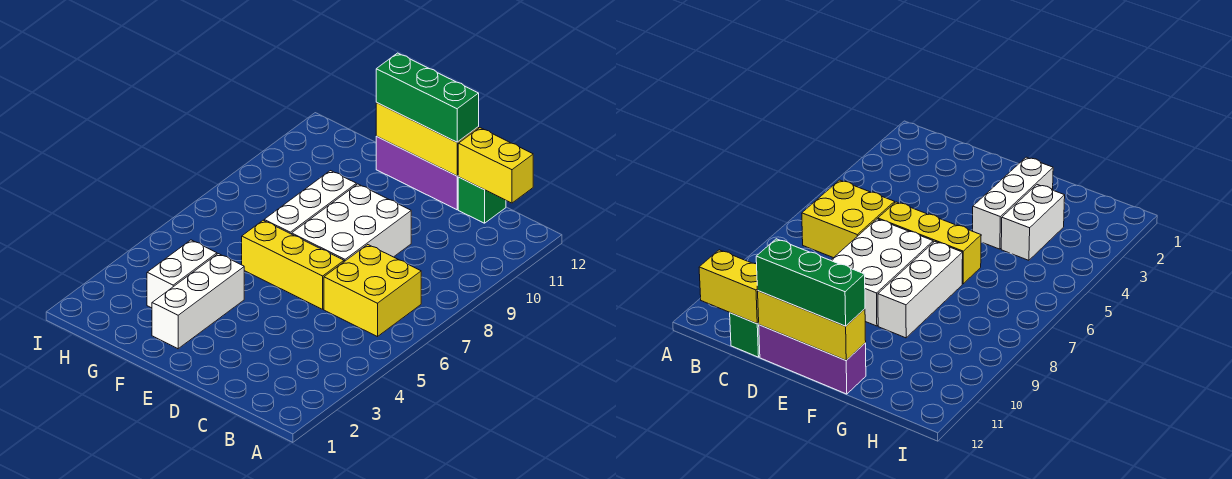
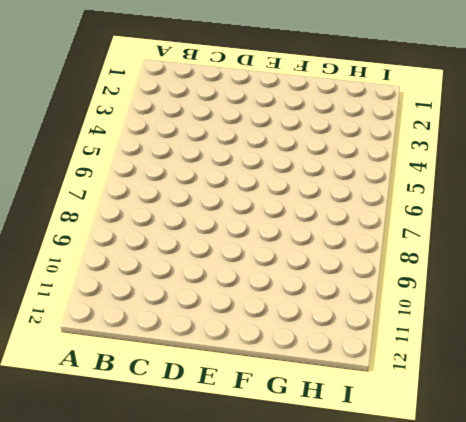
none -> yellow brick B6:C7 level 1
none -> green brick C12 level 1

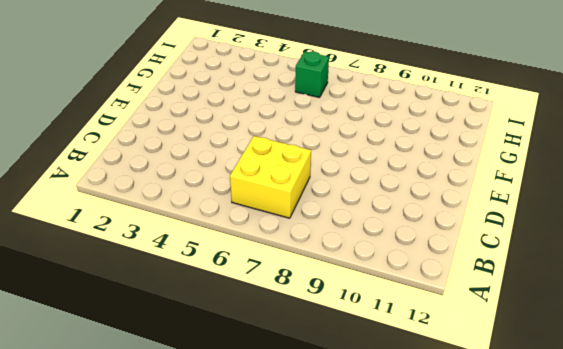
green brick H6 level 1 -> green brick C12 level 1
none -> yellow brick D6:F6 level 1
none -> white brick D7:E9 level 1

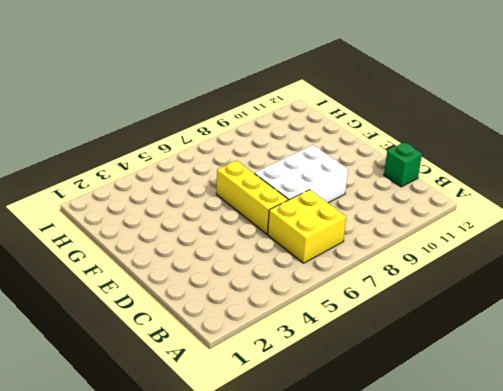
none -> purple brick D12:F12 level 1
none -> white brick F2:F4 level 1

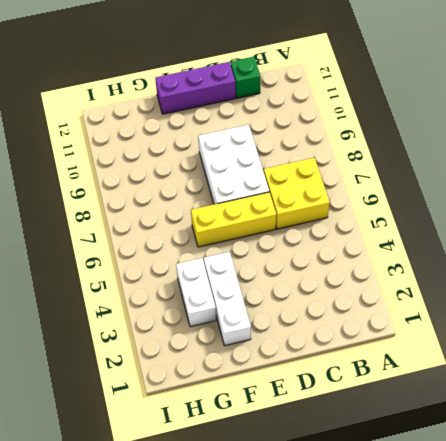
none -> white brick F7:F9 level 1
none -> yellow brick B12:C12 level 2

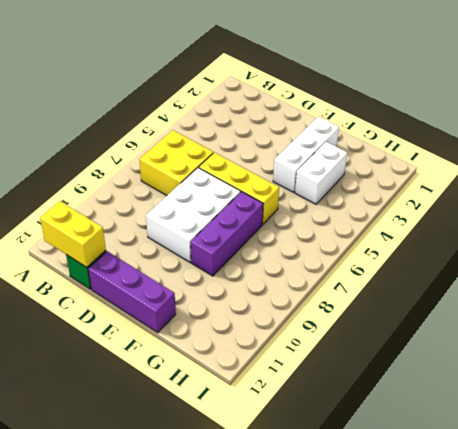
purple brick F7:F9 level 1 -> white brick F7:F9 level 1
none -> yellow brick D12:F12 level 2
none -> green brick D12:F12 level 3

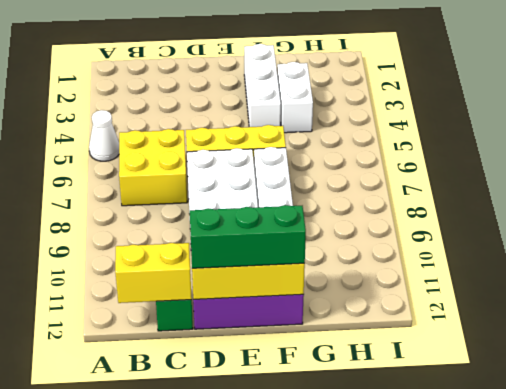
white cone A5 level 1 -> none

